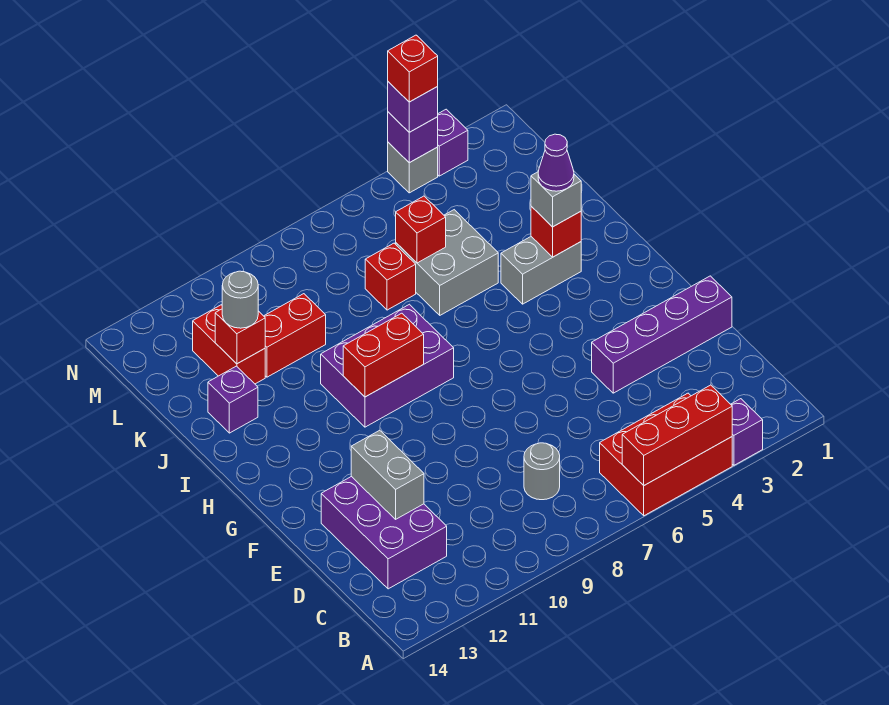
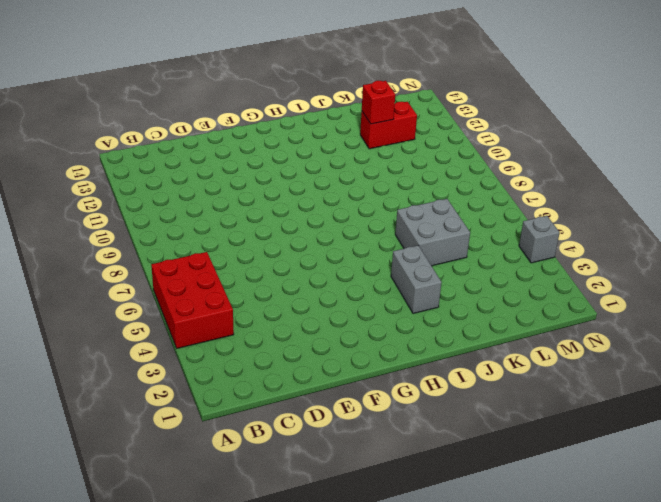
none -> purple brick A3 level 1
none -> grey round brick C8 level 1
none -> purple brick C12:E13 level 1

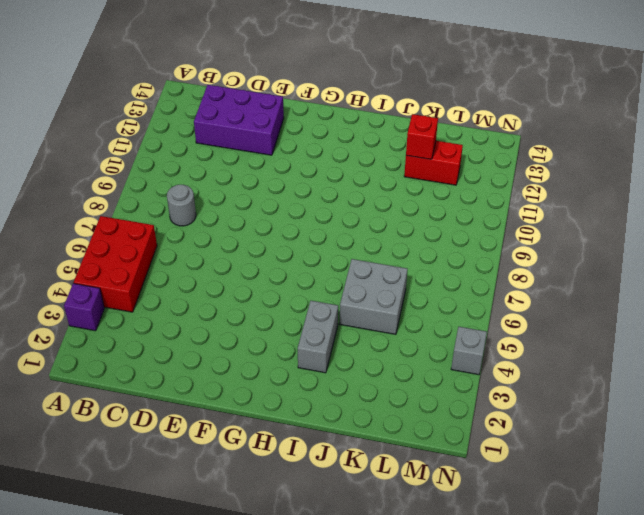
none -> purple brick E1:E4 level 1
none -> purple brick H8:I10 level 1
none -> purple brick J13 level 1

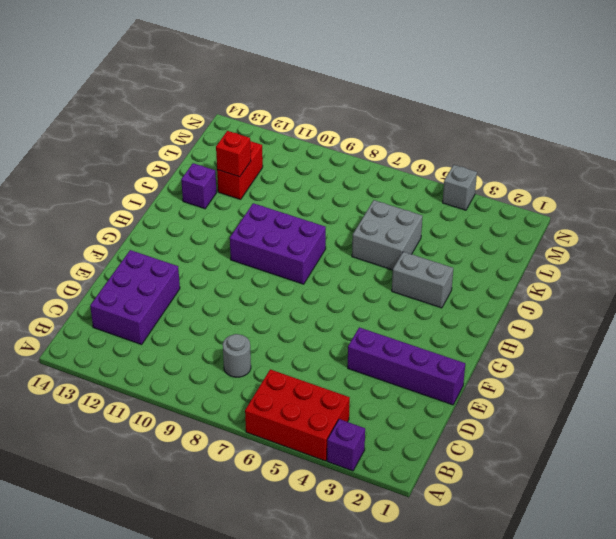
none -> red brick K7 level 1
none -> red brick K10:K11 level 1
none -> purple brick N3 level 1

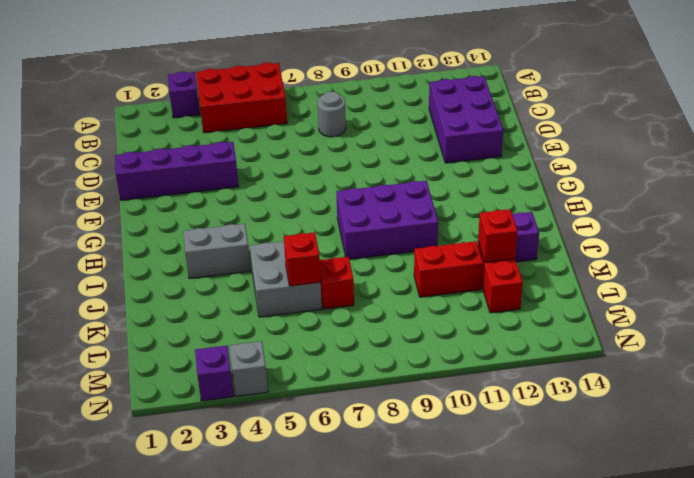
none -> red brick A4:A6 level 2
none -> grey brick D12:E12 level 2
none -> red brick H9:H10 level 2

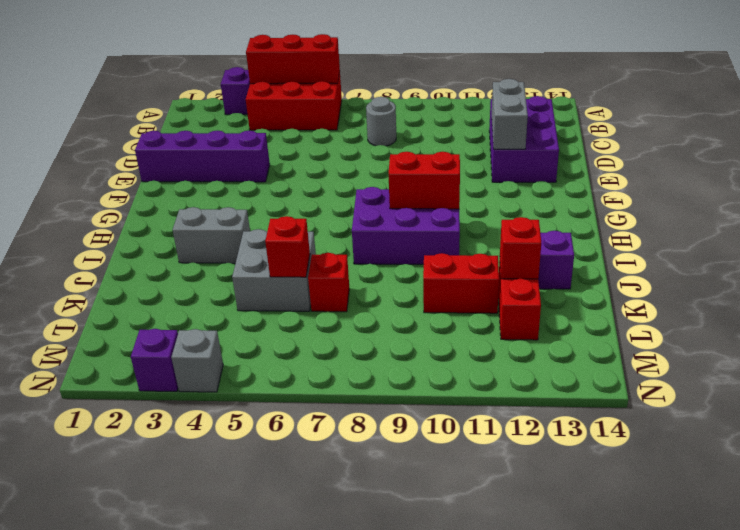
none -> red brick I3 level 2
none -> purple brick N4 level 2
none -> grey brick I3 level 3

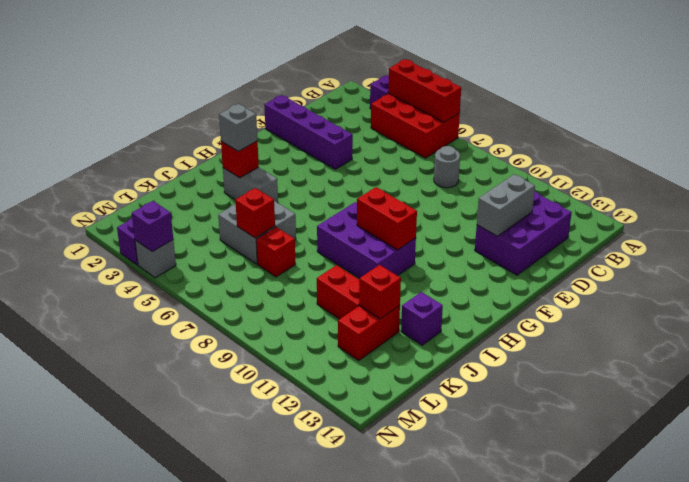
none -> grey round brick K12 level 3
none -> purple brick N4 level 3
none -> purple cone I3 level 4

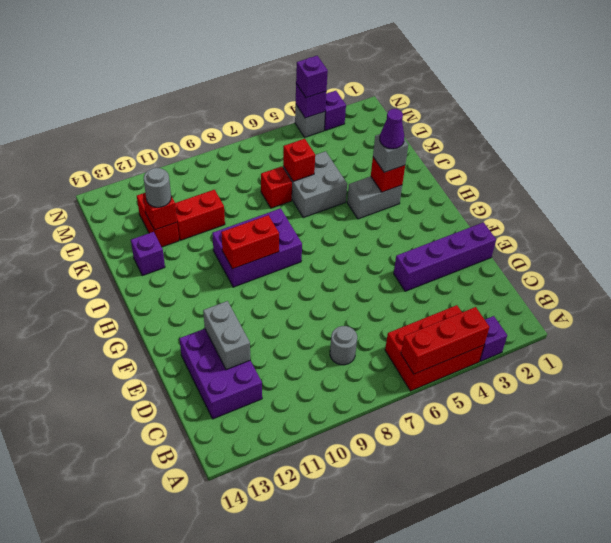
none -> red brick N4 level 4

